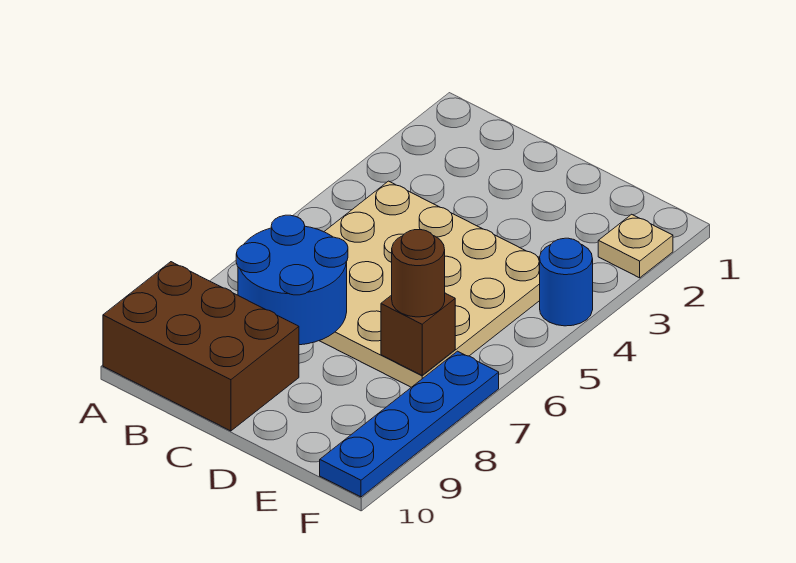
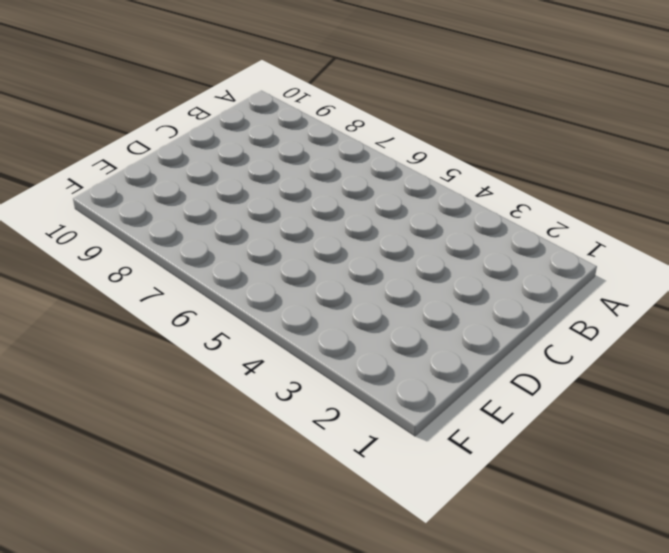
none -> brown brick A9:C10 level 1
none -> tan plate B4:E7 level 1

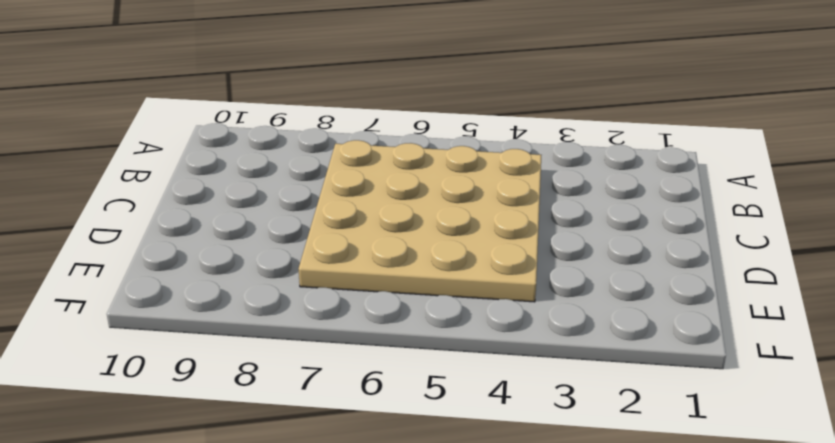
none -> brown brick A9:C10 level 1
none -> tan plate F2 level 1

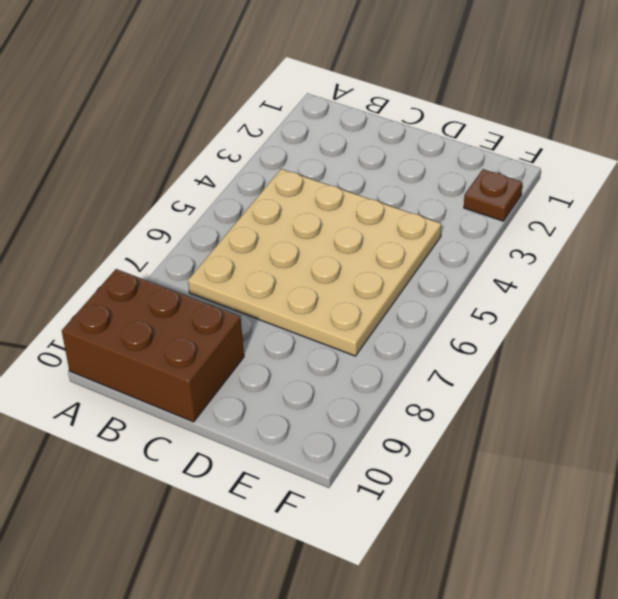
brown plate F2 level 1 -> tan plate F2 level 1
none -> blue round brick F4 level 1
none -> blue plate F7:F10 level 1

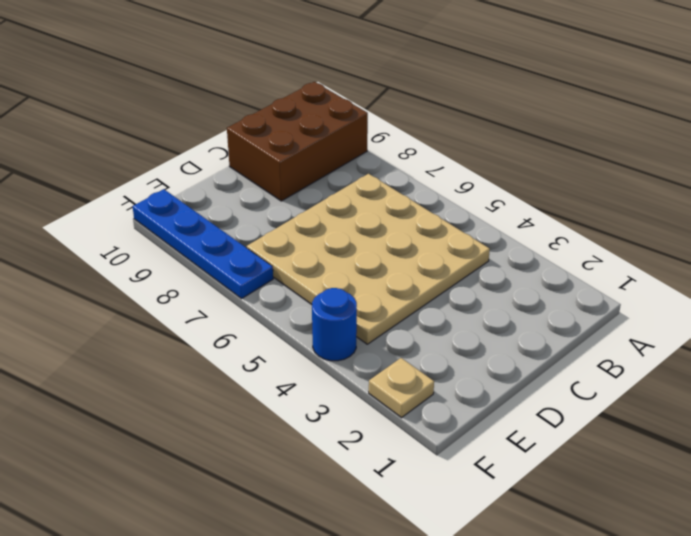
none -> blue round brick B7:C8 level 2
none -> brown brick E7 level 2

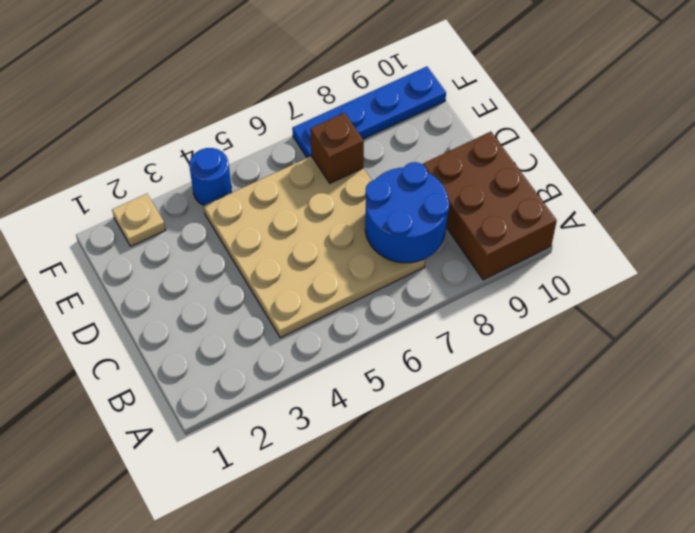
none -> brown round brick E7 level 3

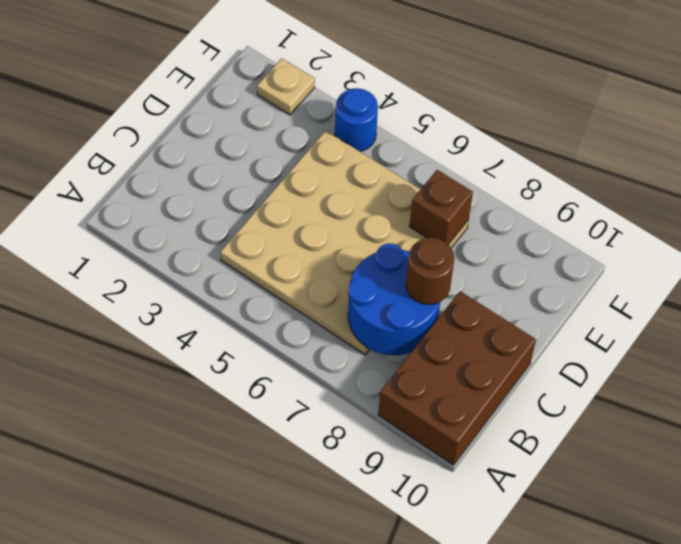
brown round brick C8 level 3 -> brown round brick E7 level 3
none -> blue plate F7:F10 level 1

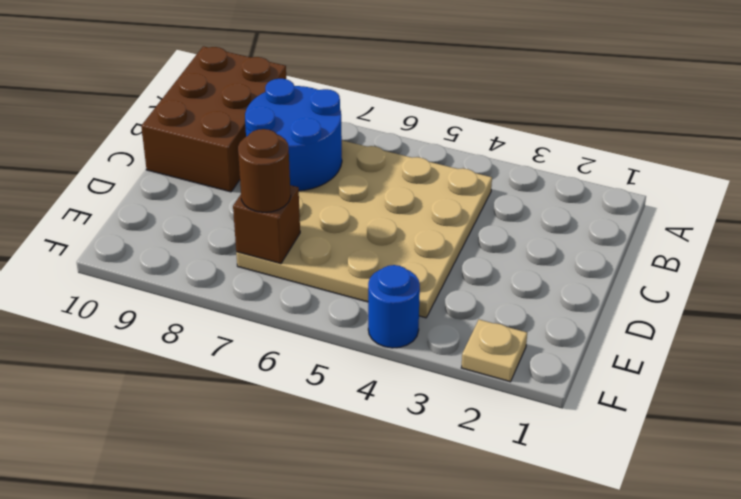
none -> blue plate F7:F10 level 1

